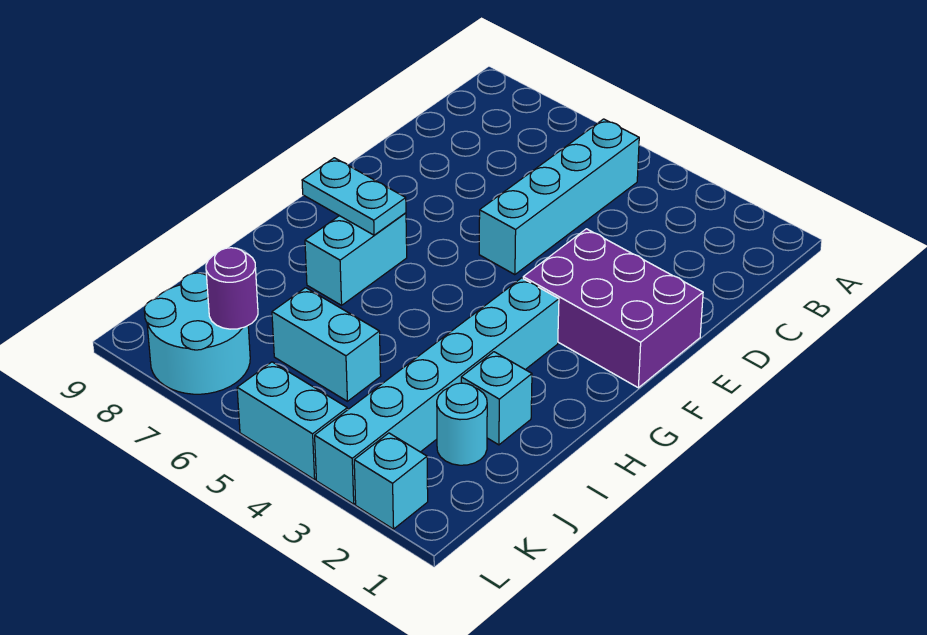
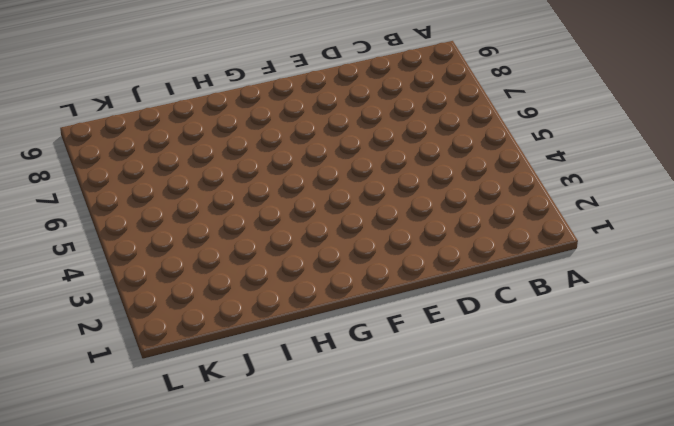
none -> cyan brick B5:E5 level 1
none -> purple brick E1:F3 level 1
none -> cyan brick G3:L3 level 1

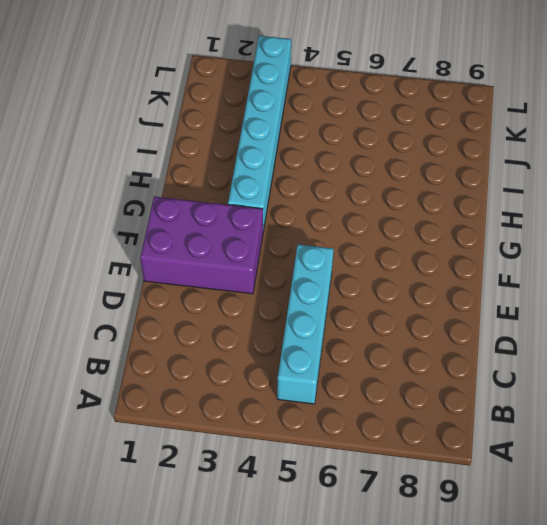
none -> cyan brick G7:H7 level 1
none -> cyan brick I2 level 1
none -> cyan round brick J2 level 1

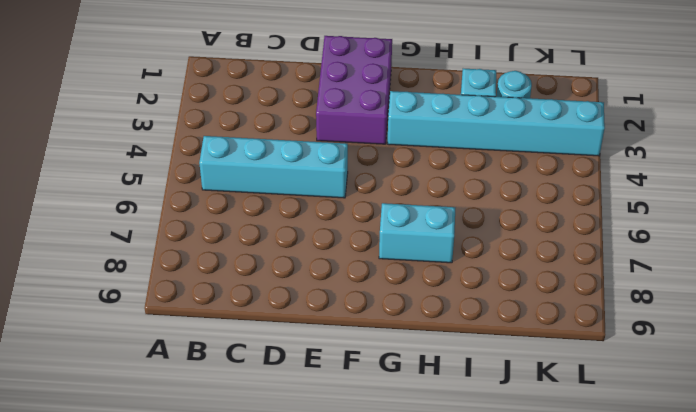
none -> cyan brick J5:J6 level 1
none -> cyan round brick K7:L8 level 1
none -> cyan brick L2 level 1

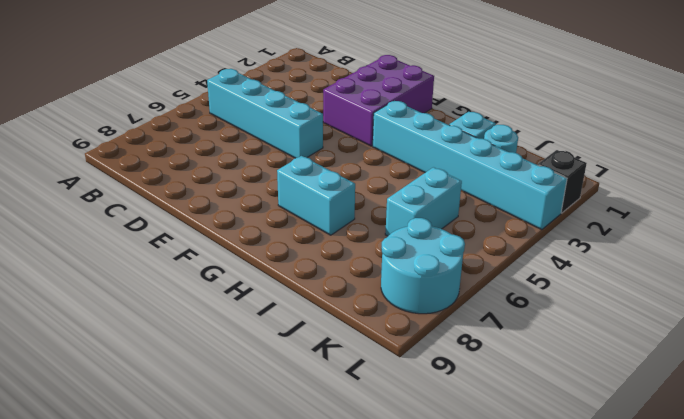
black brick L2 level 1 -> cyan brick L2 level 1
none -> cyan brick L4:L5 level 1
none -> cyan plate G7:G8 level 2
none -> purple round brick K7 level 2

